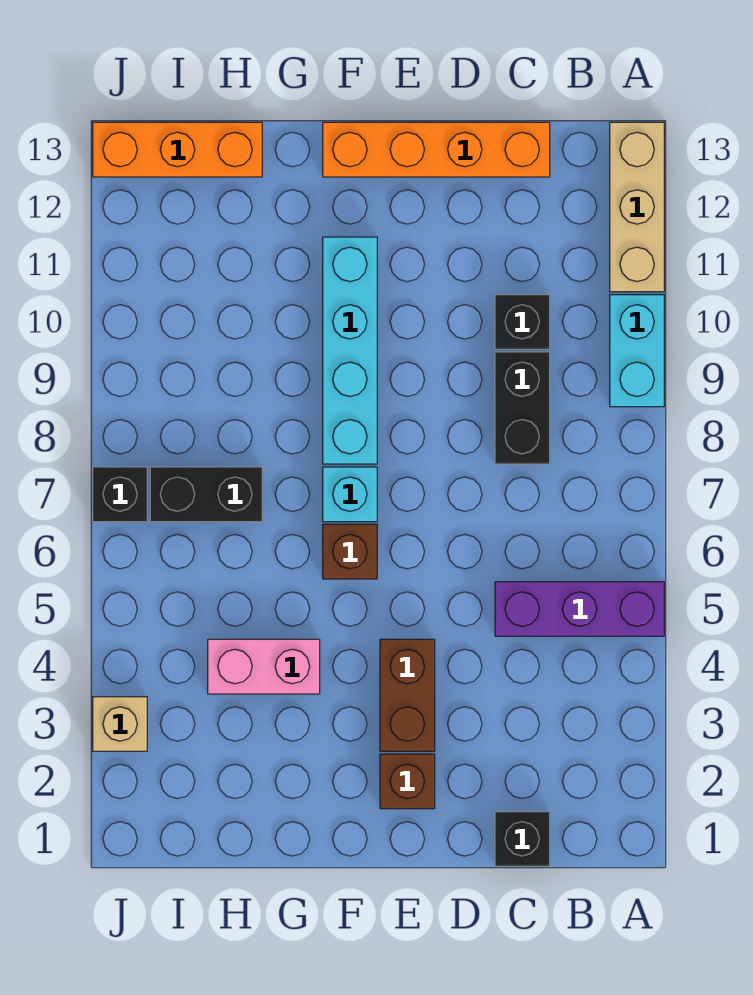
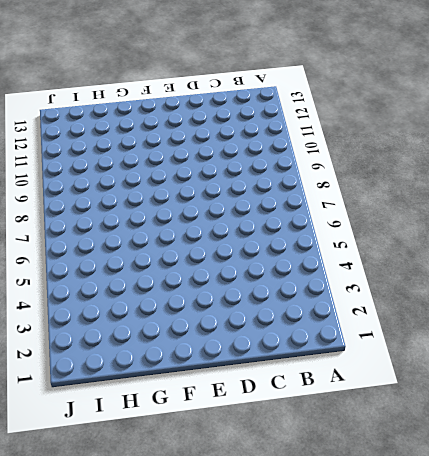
none -> purple brick A5:C5 level 1
none -> cyan brick A9:A10 level 1
none -> tan brick A11:A13 level 1

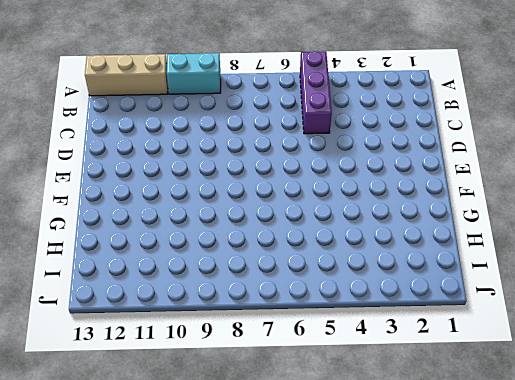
none -> black brick C1 level 1
none -> black brick C8:C9 level 1
none -> black brick C10 level 1

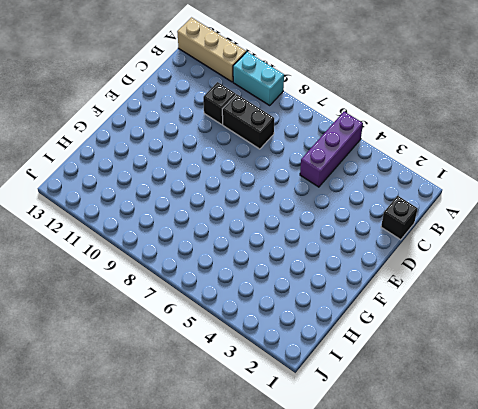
none -> orange brick C13:F13 level 1
none -> brown brick E2 level 1
none -> brown brick E3:E4 level 1

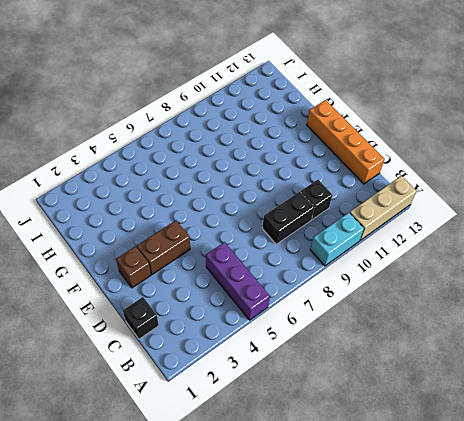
none -> brown brick F6 level 1
none -> cyan brick F7 level 1
none -> cyan brick F8:F11 level 1

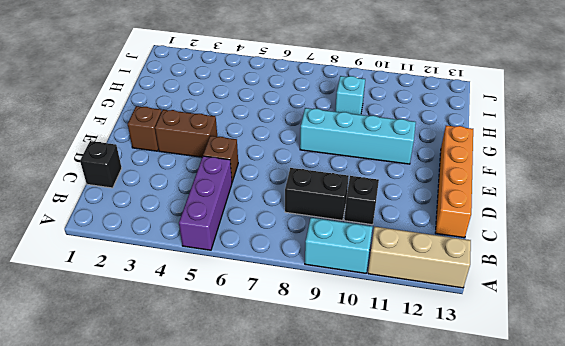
brown brick D5 level 1 -> brown brick F6 level 1
cyan brick H9 level 1 -> cyan brick F7 level 1
none -> pink brick G4:H4 level 1
none -> black brick H7:I7 level 1
none -> orange brick H13:J13 level 1

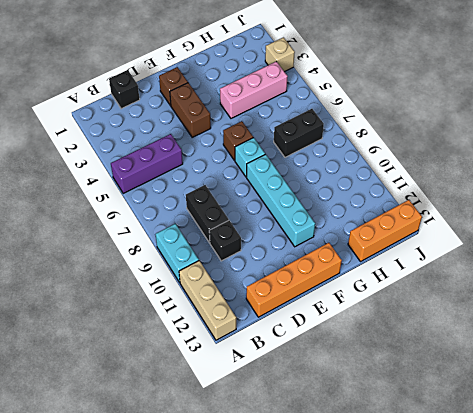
pink brick G4:I4 level 1 -> pink brick G4:H4 level 1
none -> black brick J7 level 1

